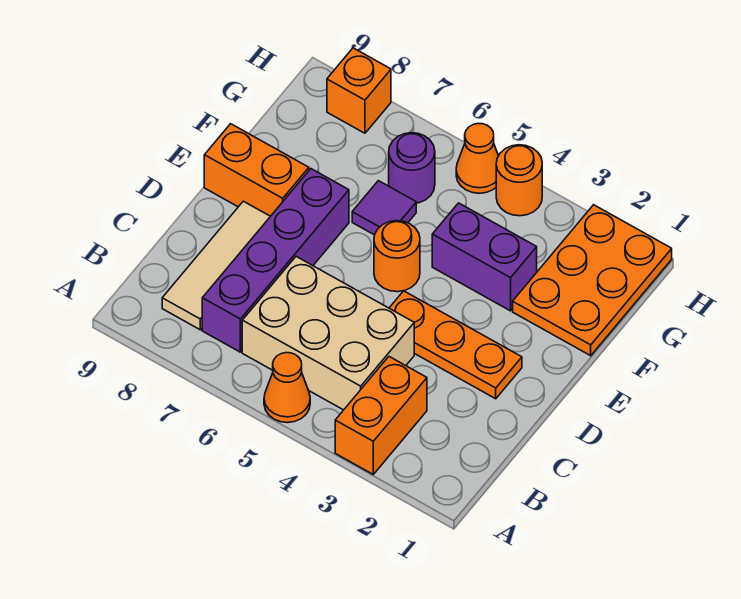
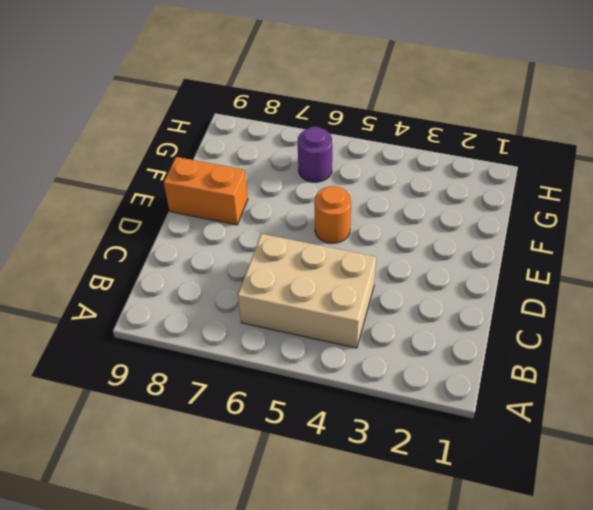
none -> orange brick A3:B3 level 1
none -> orange cone A5 level 1
none -> purple brick B7:E7 level 1

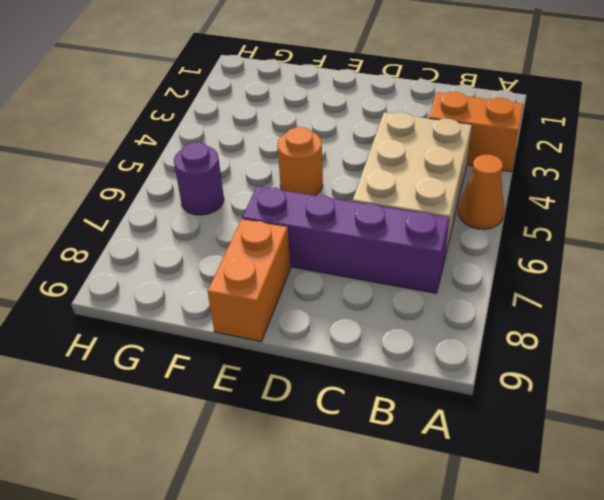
none -> tan tile B8:D8 level 1
none -> orange plate D2:D4 level 1
none -> orange plate F1:H2 level 1

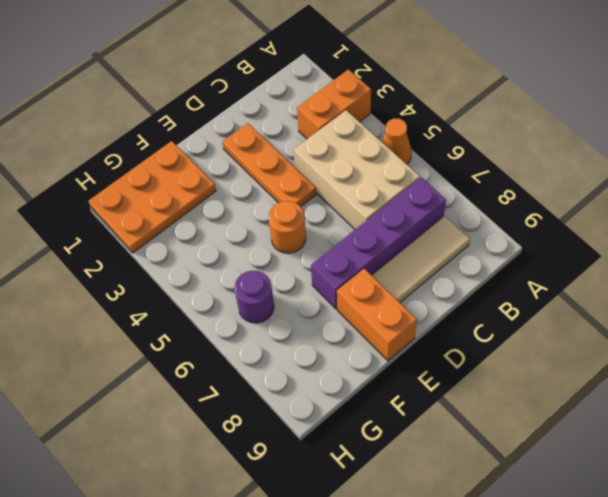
none -> purple brick F3:F4 level 1
none -> purple tile F6 level 1
none -> orange round brick H4 level 1

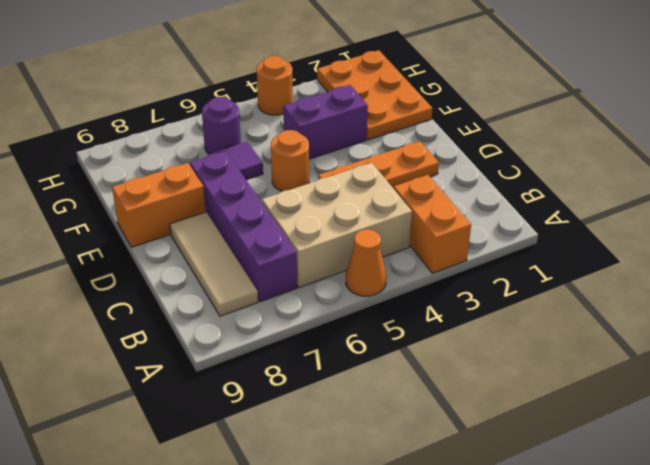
none -> orange cone H5 level 1
none -> orange brick H8 level 1

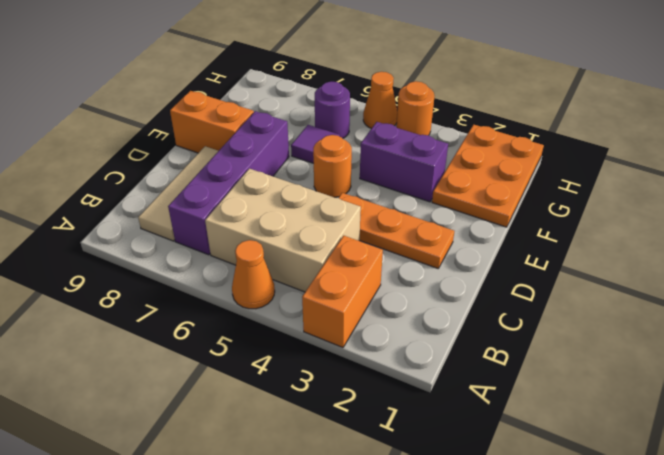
none -> orange brick H8 level 1

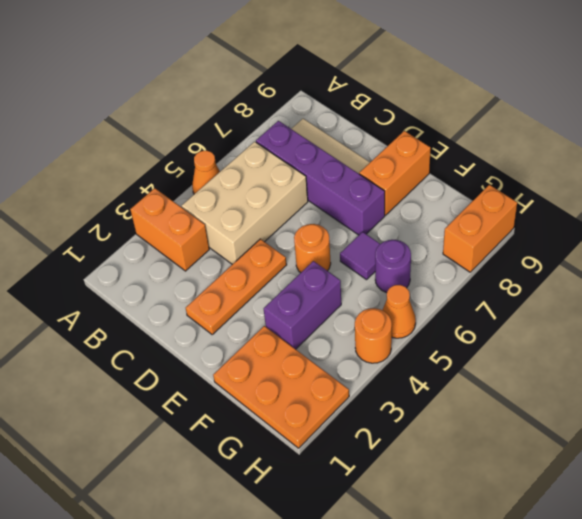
orange brick H8:H9 level 1 -> orange brick H8 level 1

